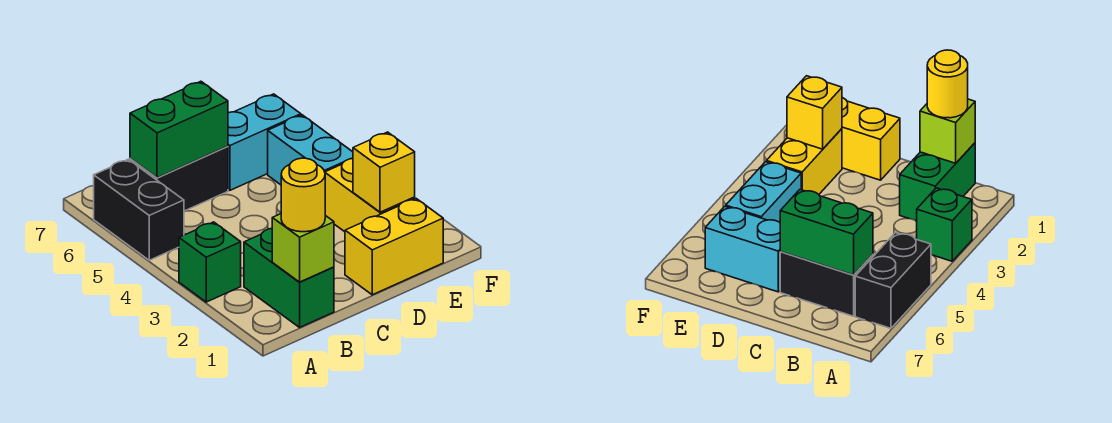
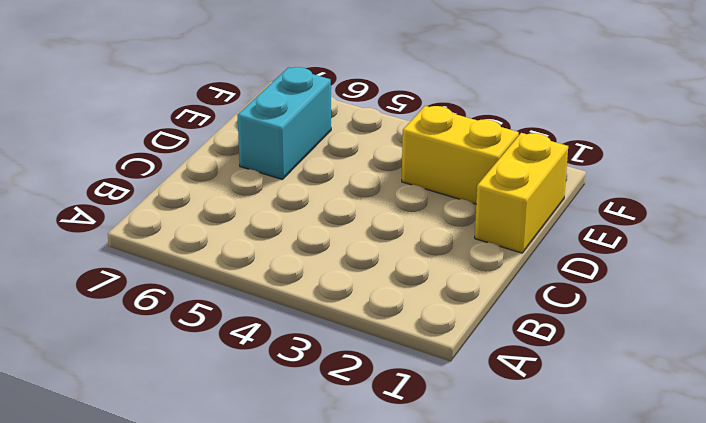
none -> green brick A3 level 1
none -> black brick A5:A6 level 1
none -> green brick B1:B2 level 1

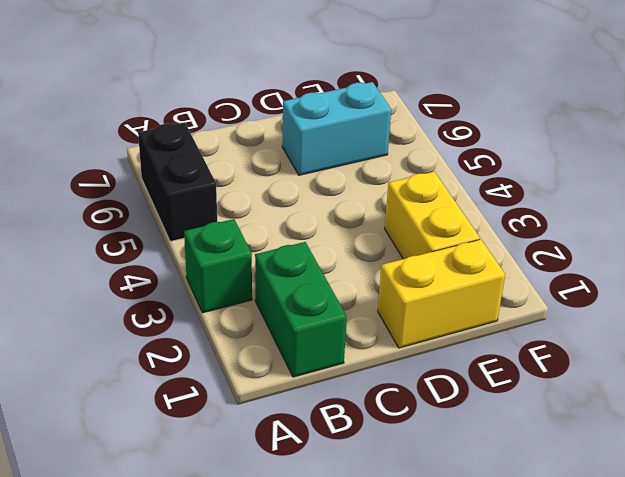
none -> black brick B6:C6 level 1
none -> cyan brick E4:E5 level 1
none -> lime brick B1 level 2

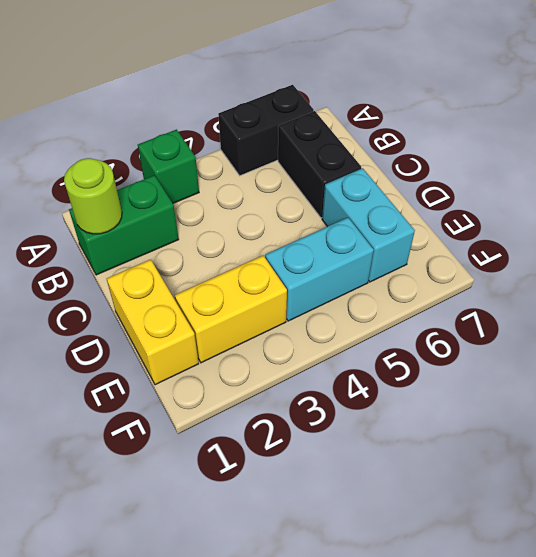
lime round brick B1 level 2 -> lime brick B1 level 2
none -> green brick B6:C6 level 2
none -> yellow brick E2 level 2
none -> yellow round brick B1 level 3

